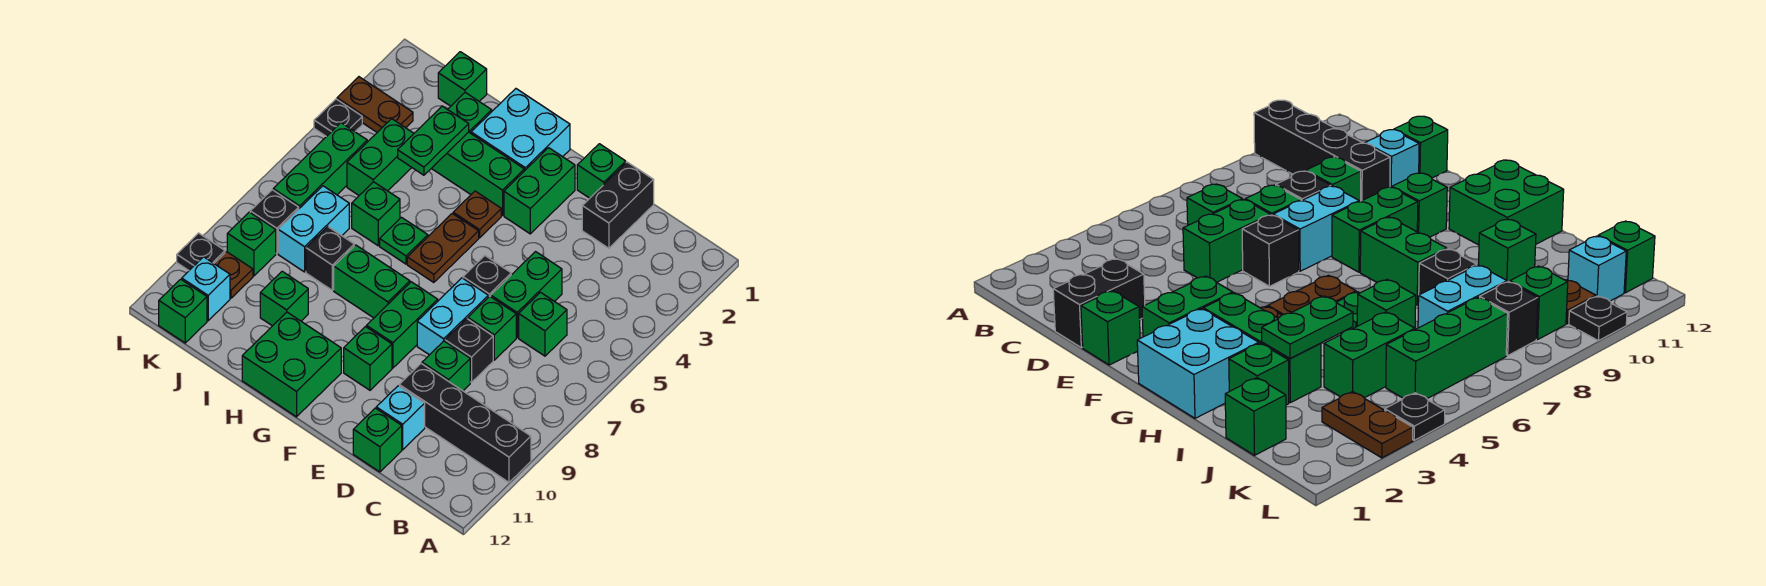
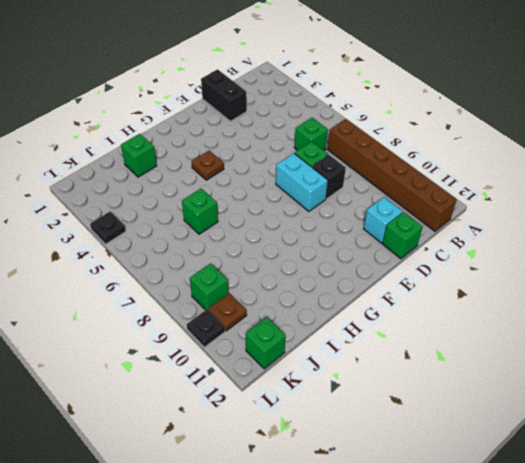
brown brick B7:B12 level 1 -> black brick A10:D10 level 1
none -> green brick D5:D6 level 1
none -> green brick D9 level 1
none -> green brick E1 level 1
none -> black brick E6 level 1

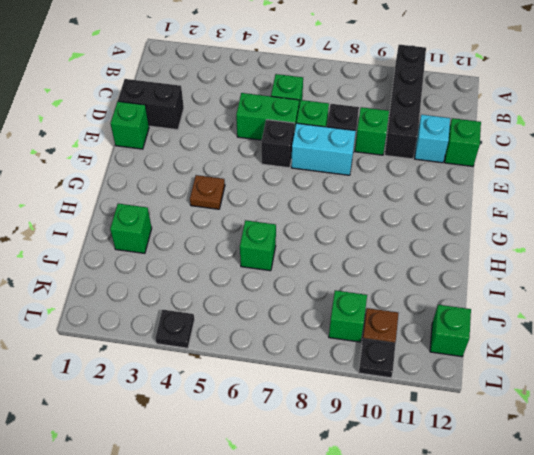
none -> green brick F2:F3 level 1
none -> green brick F8:F9 level 1
none -> green brick F10 level 1
none -> cyan brick G1:H2 level 1

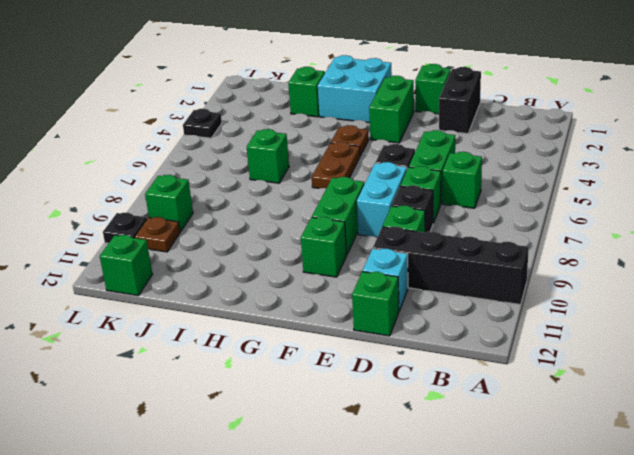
none -> green brick G3:I3 level 1
none -> green brick G8:H8 level 1
none -> green brick G11:H12 level 1
none -> green plate H6 level 1

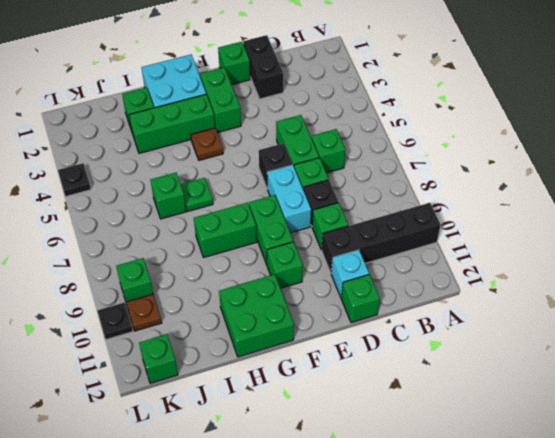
none -> brown plate G5:G6 level 1
none -> black brick I8 level 1
none -> green brick I10 level 1
none -> green brick J1 level 1

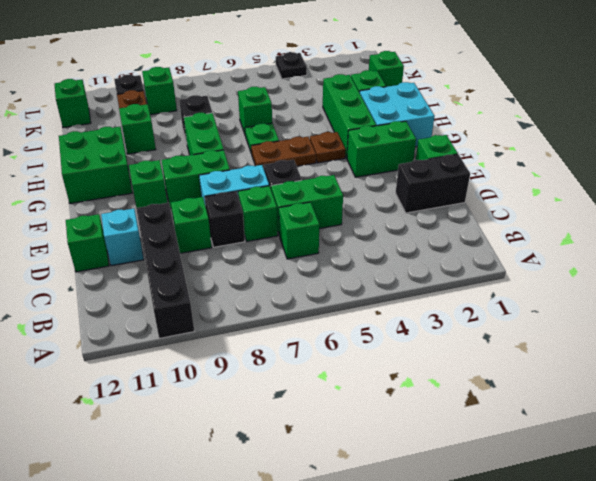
none -> green brick J4:J5 level 1
none -> cyan brick J7:J8 level 1
none -> brown plate K3:L3 level 1
none -> green brick K5:K7 level 1

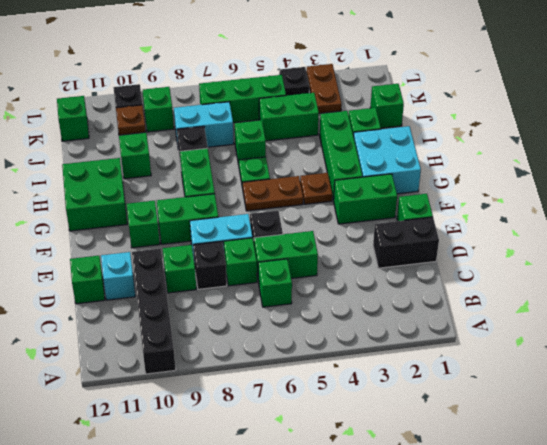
none -> black brick K8 level 1
none -> cyan brick K11 level 1
none -> green plate I3:I4 level 2

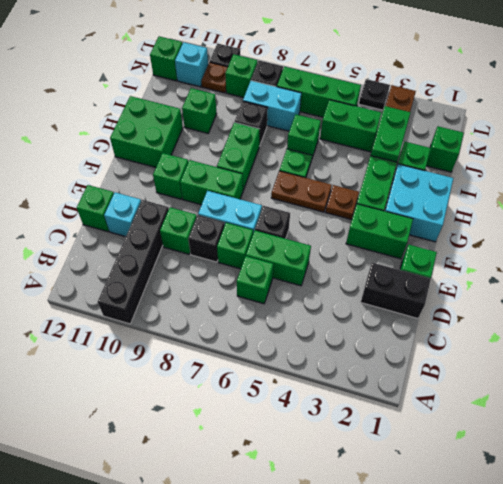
green plate I3:J3 level 2 -> green plate I3:I4 level 2

